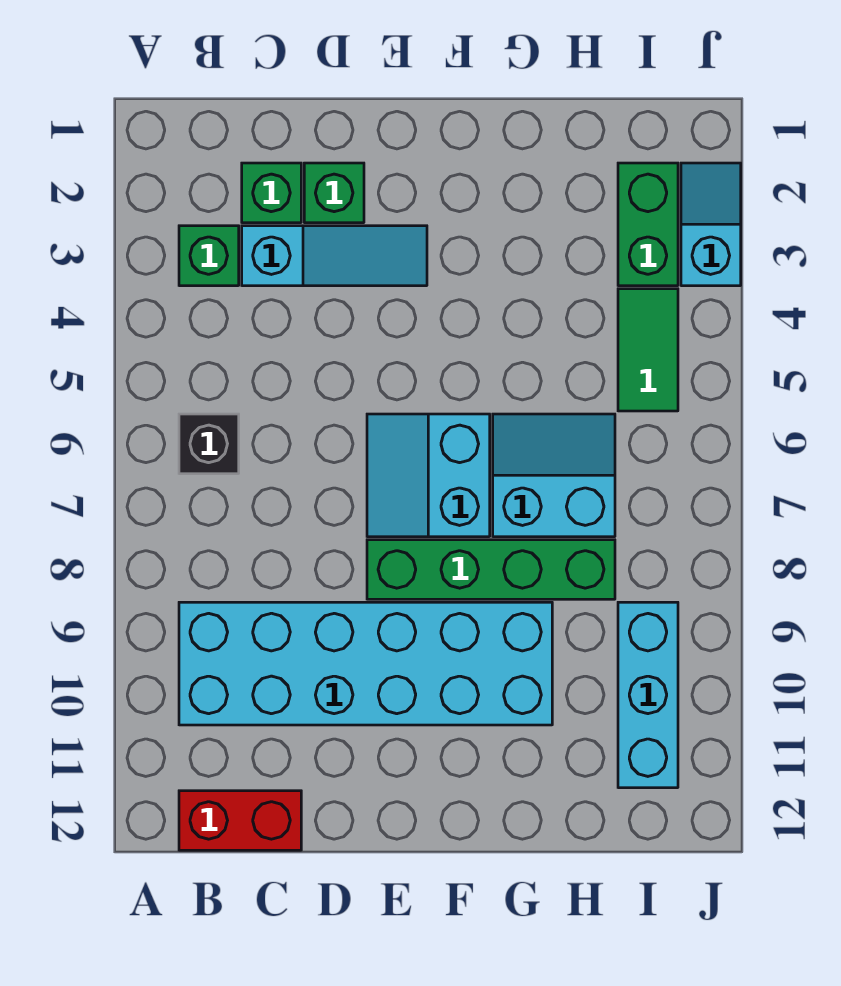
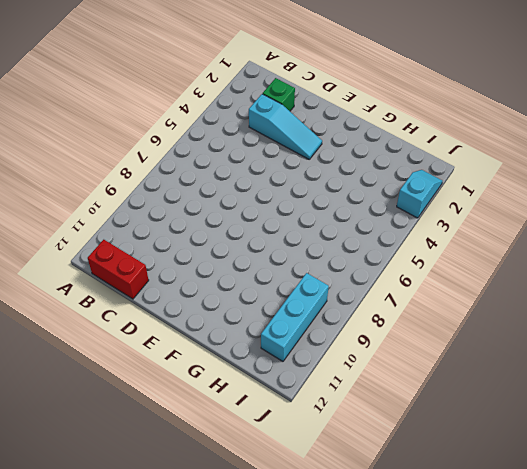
none -> green brick B3 level 1
none -> black brick B6 level 1
none -> cyan brick B9:G10 level 1

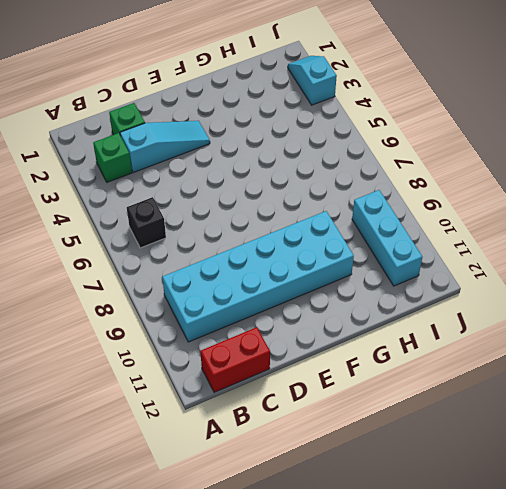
none -> green brick D2 level 1
none -> cyan slope E6:F7 level 1 top F
none -> green brick E8:H8 level 1

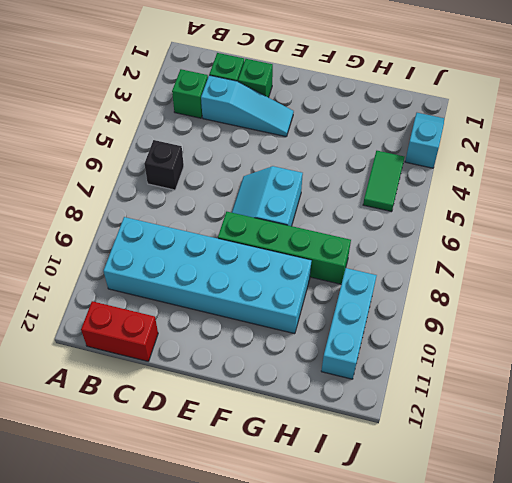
none -> cyan slope G6:H7 level 1 top 7
none -> green brick I2:I3 level 1

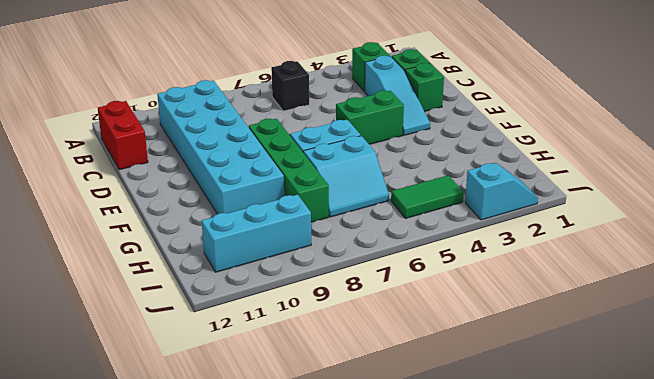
green brick E4:E5 level 1 -> green brick I2:I3 level 1
cyan slope G6:H7 level 1 top G -> cyan slope G6:H7 level 1 top 7

